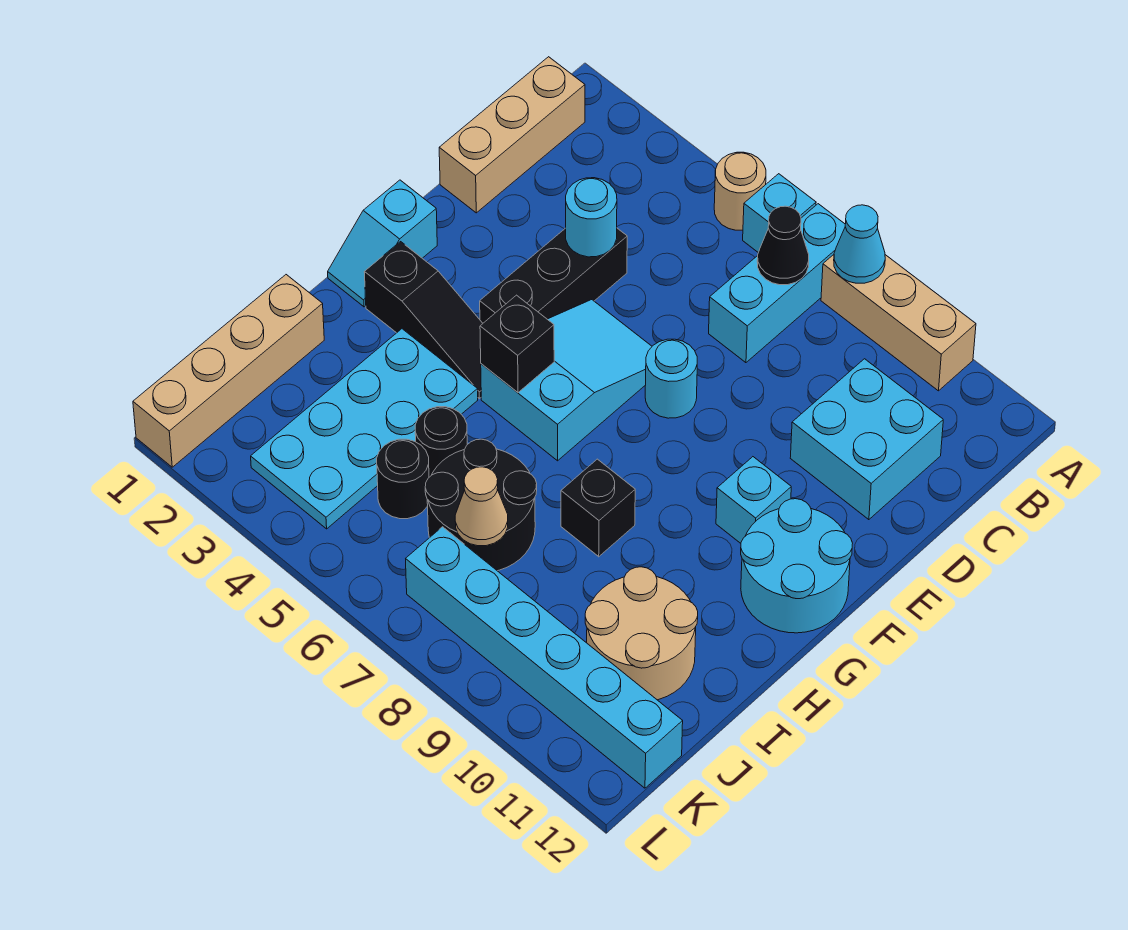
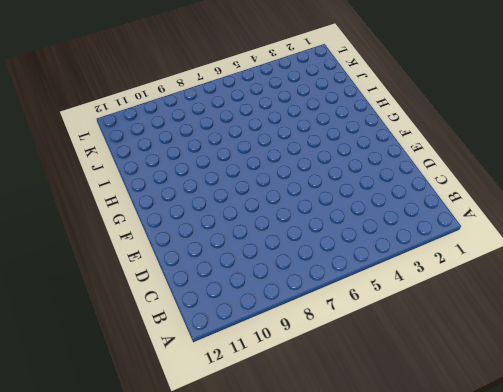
none -> tan round brick A5 level 1
none -> cyan brick A6 level 1
none -> cyan brick A7:C7 level 1

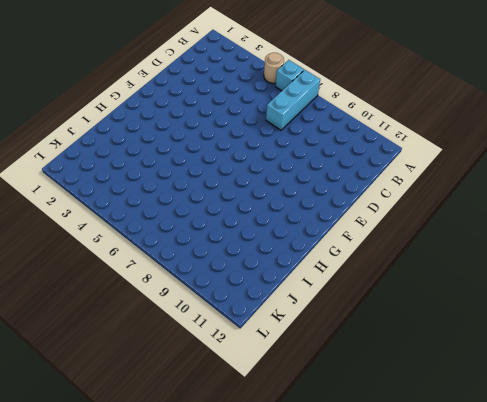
none -> tan brick A8:A10 level 1
none -> tan brick B1:D1 level 1
none -> cyan brick C10:D11 level 1

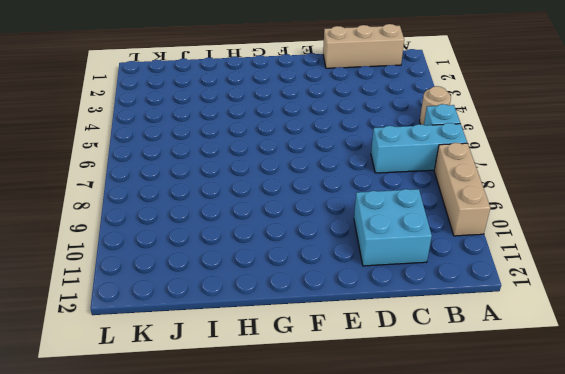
none -> black brick D4:F4 level 1
none -> cyan slope E5:G6 level 1 top G
none -> cyan round brick E7 level 1

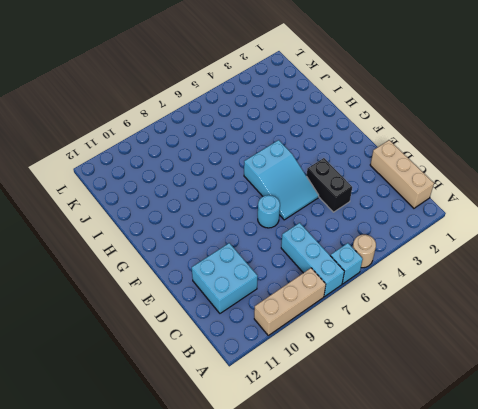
black brick D4:E4 level 1 -> black brick D4:F4 level 1
none -> cyan slope F1:G1 level 1 top F
none -> cyan brick F10 level 1
none -> cyan round brick F11:G12 level 1

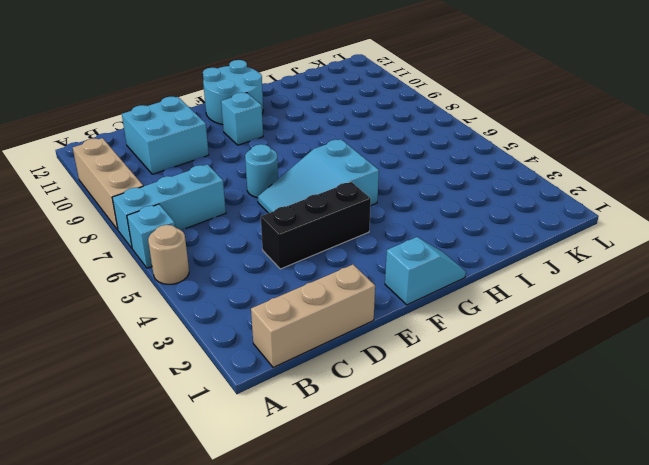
none -> black slope G2:G4 level 1 top 2
none -> cyan plate H3:K4 level 1
none -> black brick H8 level 1

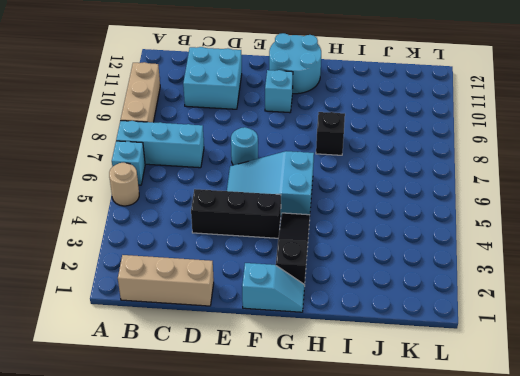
none -> cyan plate H3:K4 level 1
none -> tan brick I1:L1 level 1
none -> black round brick I5 level 1

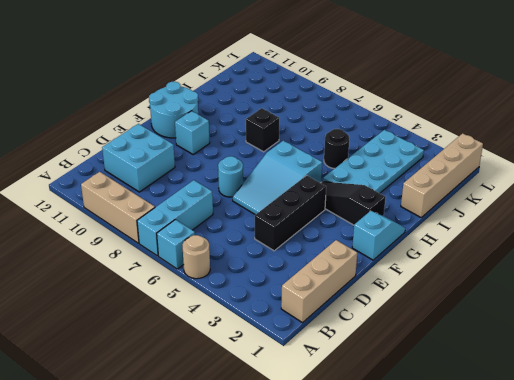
none -> black round brick I6:J7 level 1
none -> tan round brick I10:J11 level 1
none -> black round brick J5 level 1

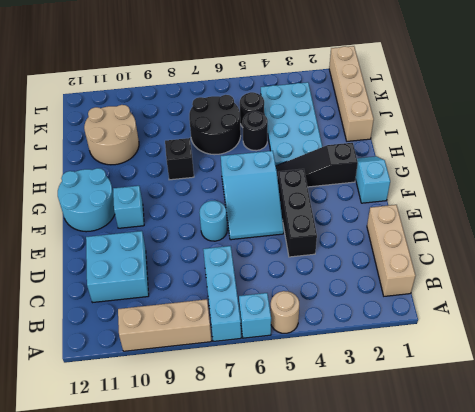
none -> cyan brick K7:K12 level 1
none -> cyan cone A8 level 2
none -> black cone B7 level 2

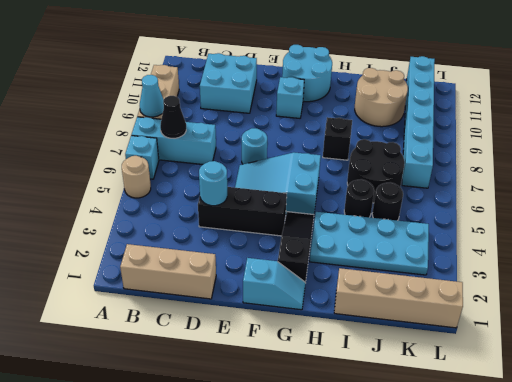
none -> black brick G5 level 2
none -> tan cone J7 level 2

